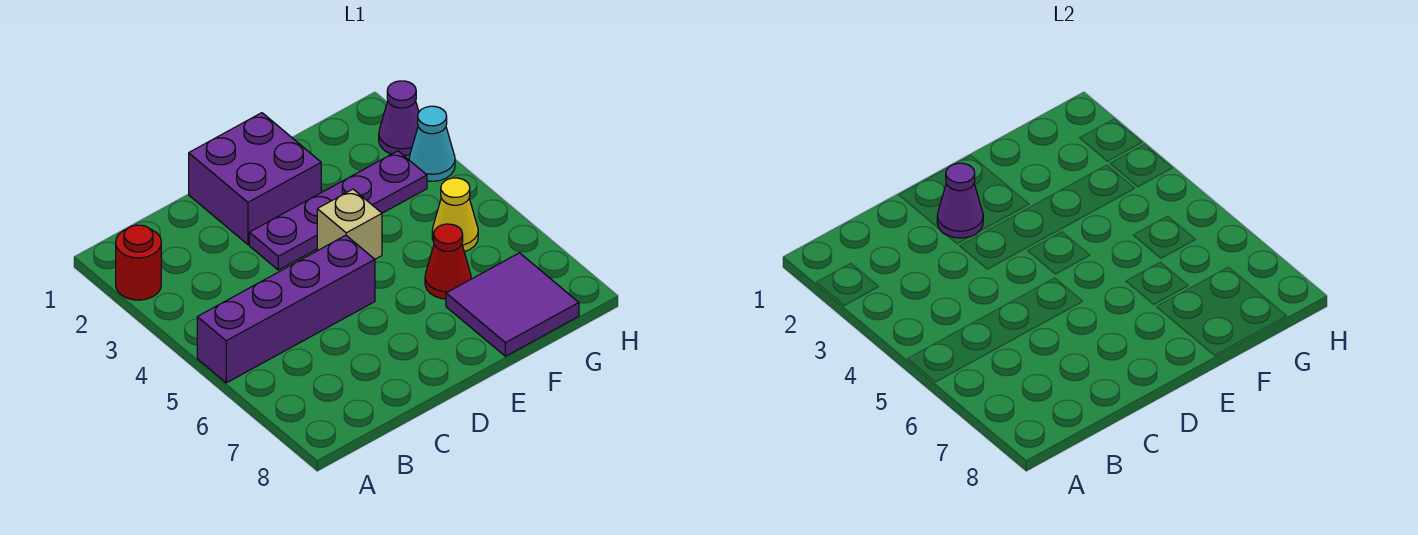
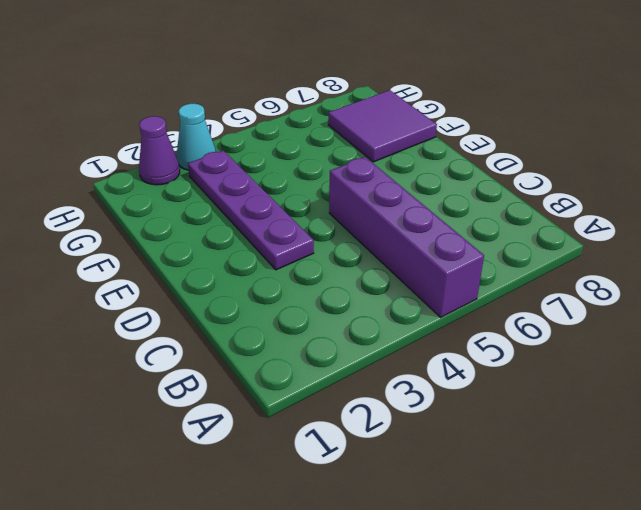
none -> red round brick A2 level 1
none -> purple brick D1:E2 level 1

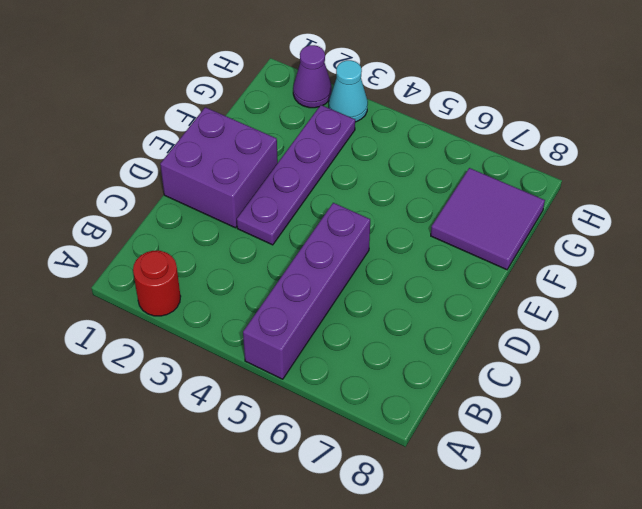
none -> tan brick E4 level 1
none -> red cone F6 level 1

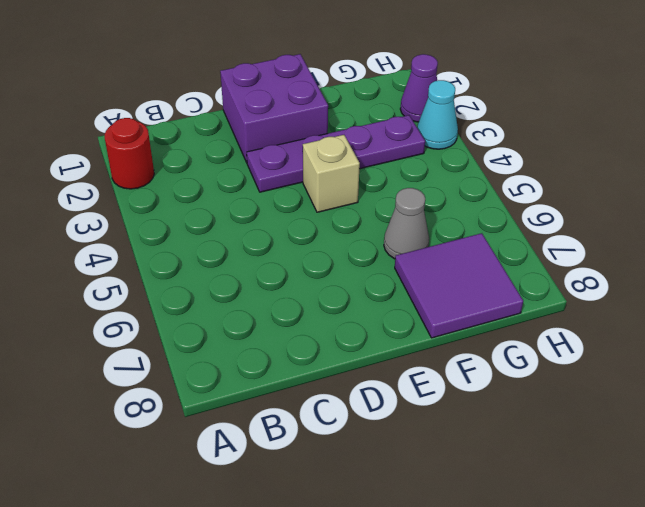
grey cone F6 level 1 -> red cone F6 level 1
none -> purple brick A5:D5 level 1
none -> yellow cone G5 level 1

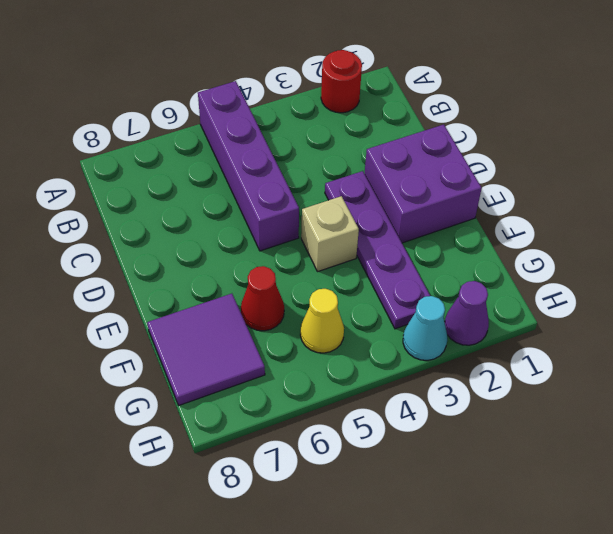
none -> purple cone D2 level 2

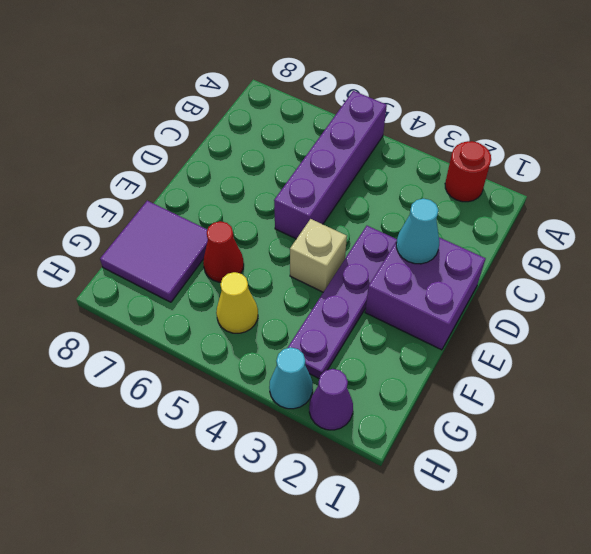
cyan cone D2 level 2 -> purple cone D2 level 2

